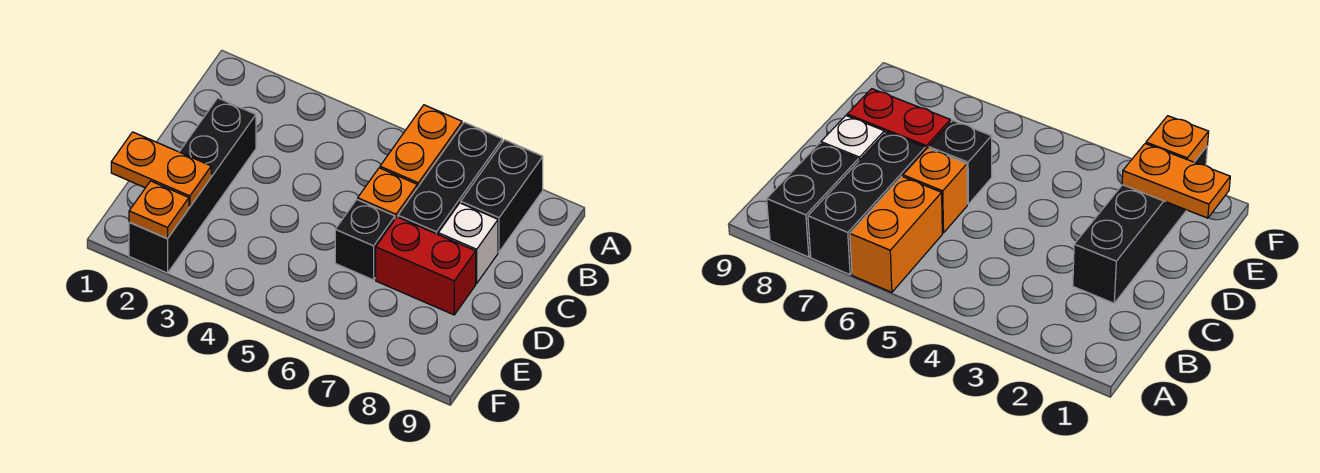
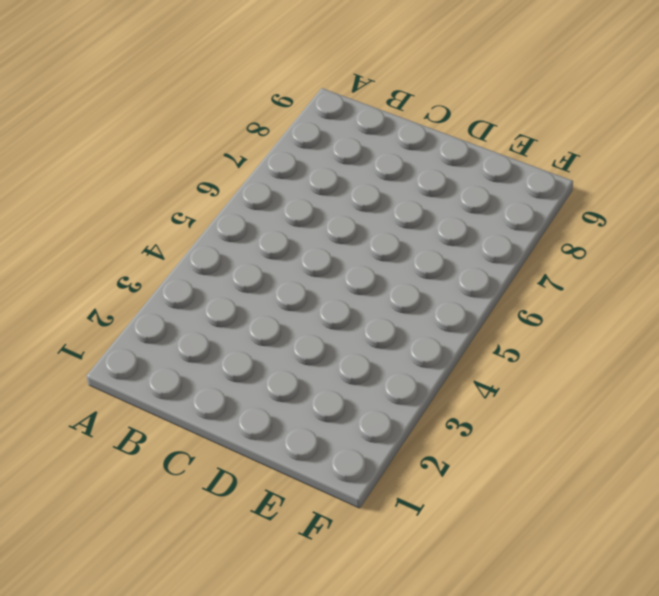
none -> orange brick A6:B6 level 1
none -> black brick A7:C7 level 1

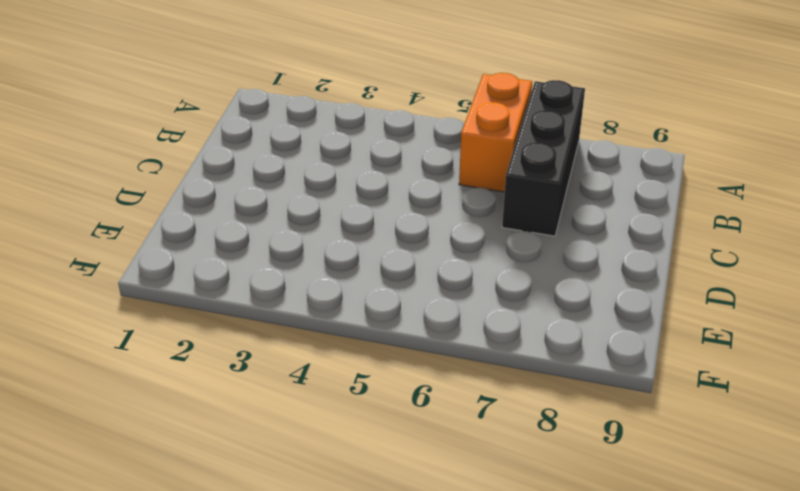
none -> black brick A8:B8 level 1
none -> black brick C2:F2 level 1

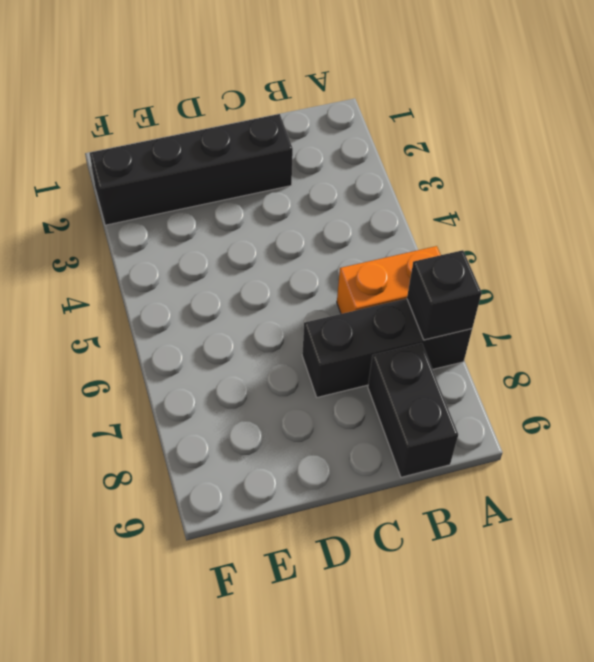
black brick A7 level 2 -> black brick D6 level 1
black brick B8:B9 level 1 -> black brick A8:B8 level 1
none -> orange brick C6 level 1
none -> white brick C8 level 1

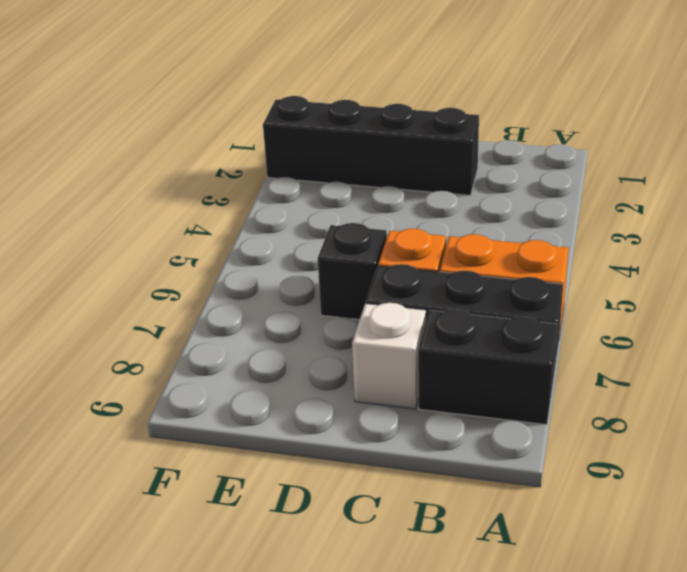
none -> red brick D7:D8 level 1
none -> orange plate E1:E2 level 2

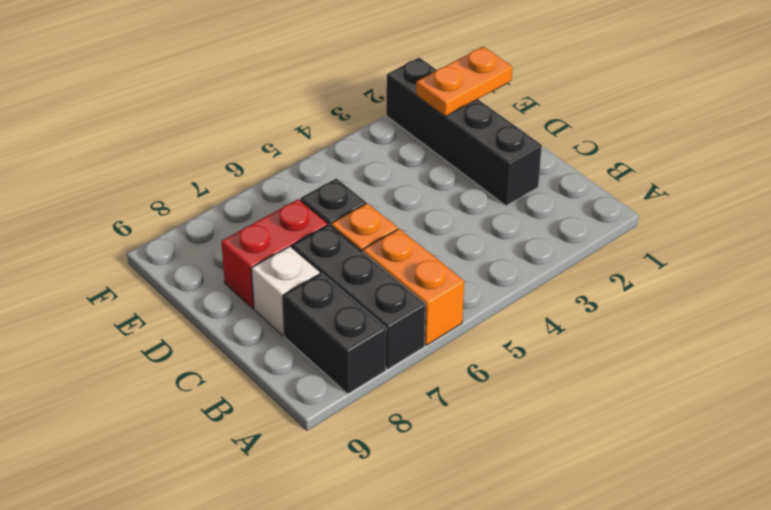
none -> orange plate F2 level 2

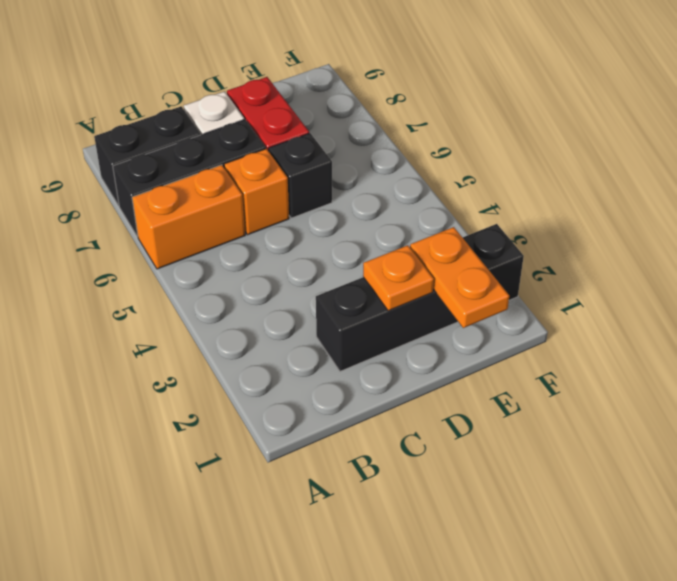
orange plate D2 level 2 -> orange plate F2 level 2

